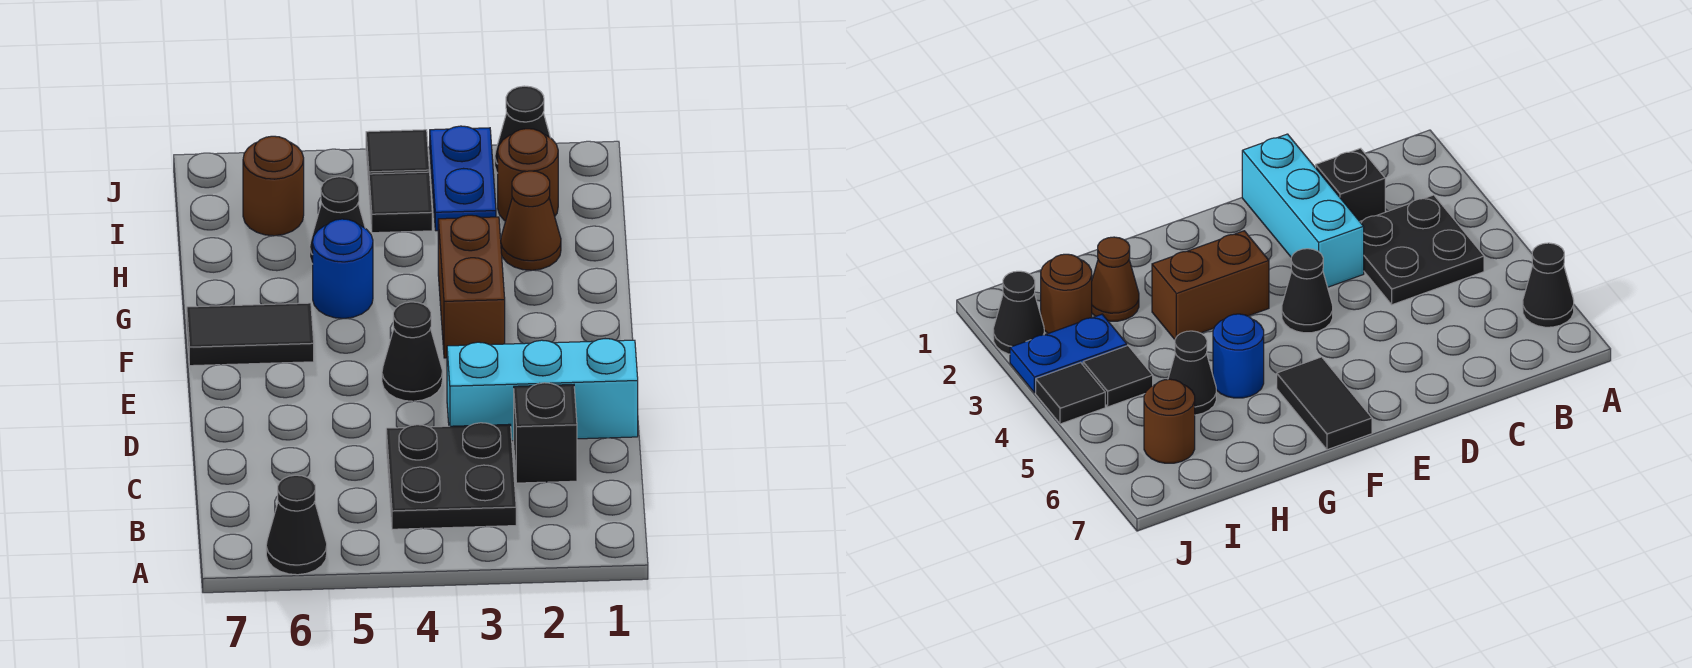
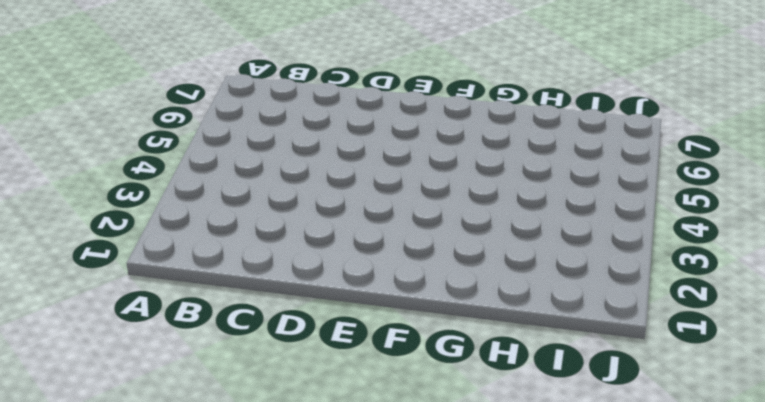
none -> black cone A6 level 1
none -> black plate B3:C4 level 1
none -> black brick C2 level 1

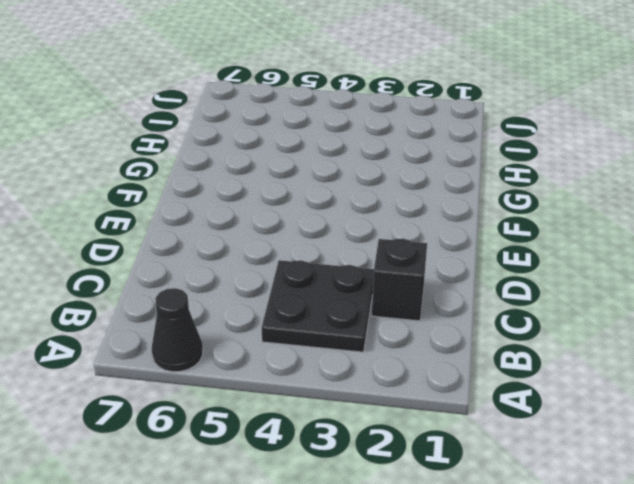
none -> cyan brick D1:D3 level 1
none -> black cone E4 level 1
none -> brown brick F3:G3 level 1

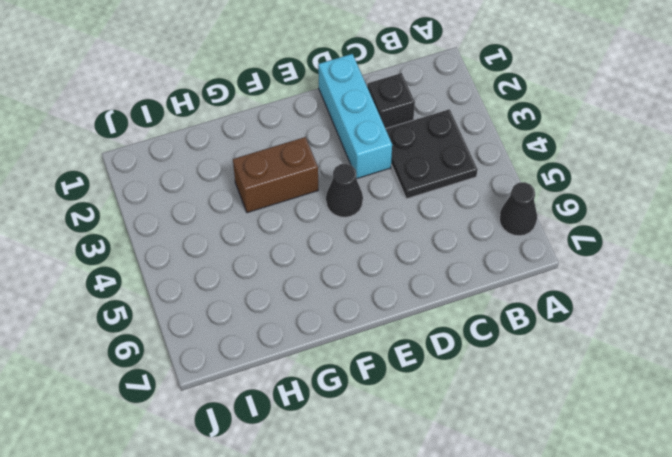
none -> black tile F6:F7 level 1
none -> blue round brick G5 level 1
none -> brown cone H2 level 1

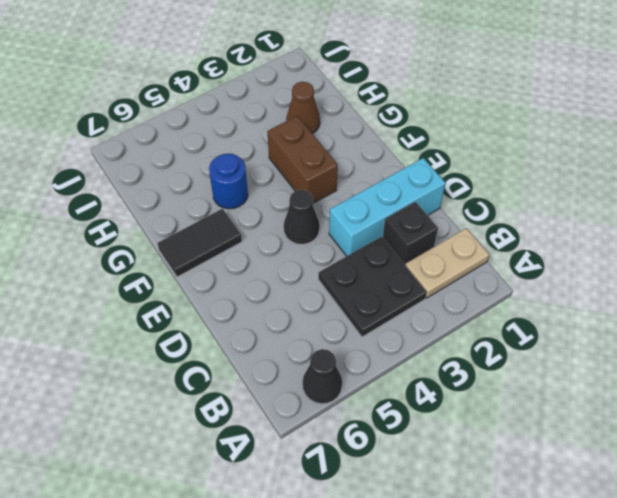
tan plate B1:B2 level 1 -> none
none -> black cone H5 level 1
none -> brown round brick I2 level 1
none -> blue plate I3:J3 level 1

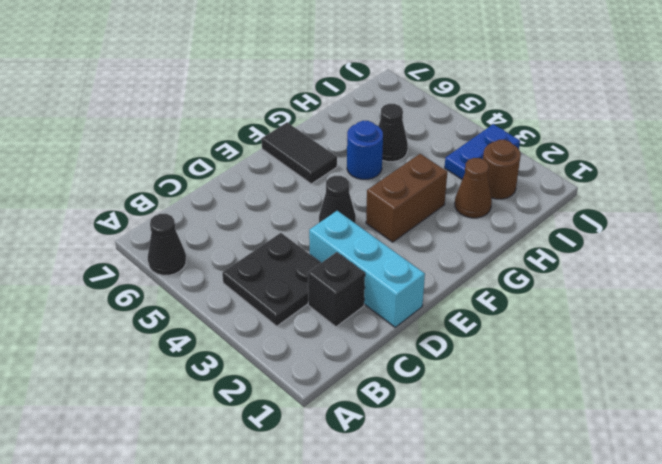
none -> black tile I4 level 1
none -> brown round brick I6 level 1
none -> black cone J2 level 1

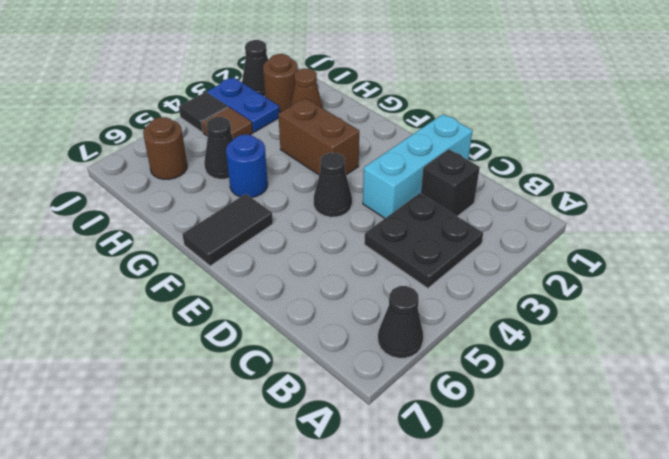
brown tile I4 level 1 -> black tile I4 level 1

